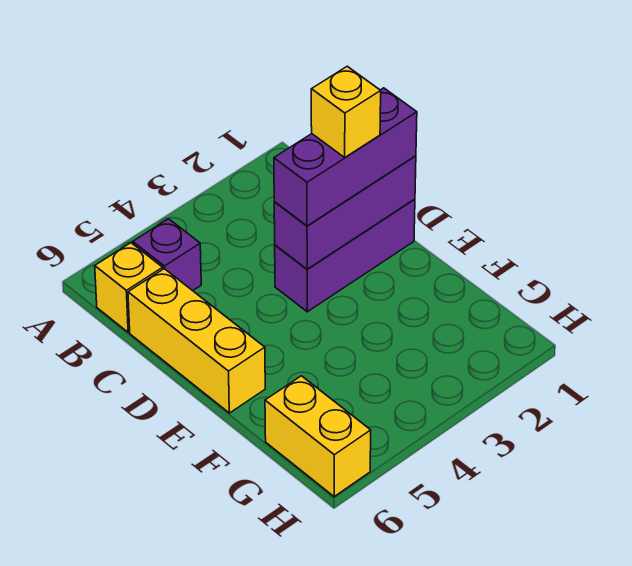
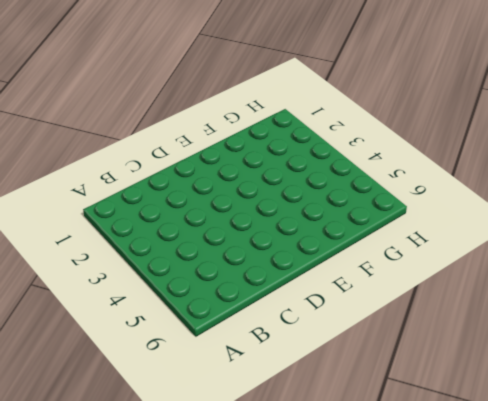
none -> purple brick B5 level 1
none -> yellow brick B6 level 1

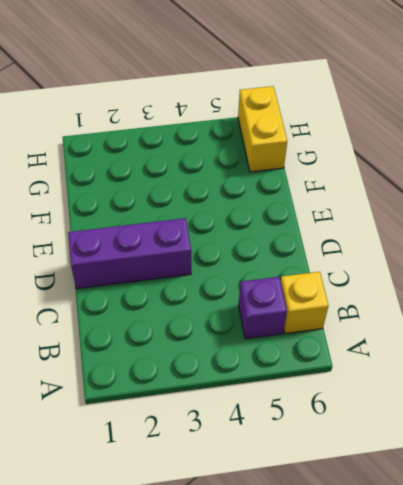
none -> yellow brick C6:E6 level 1
none -> purple brick D1:D3 level 2

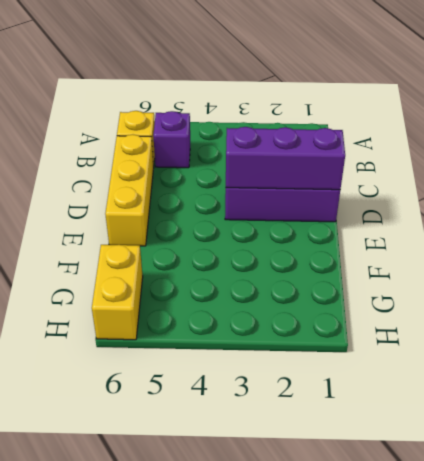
none -> purple brick D1:D3 level 3
none -> yellow brick D2 level 4

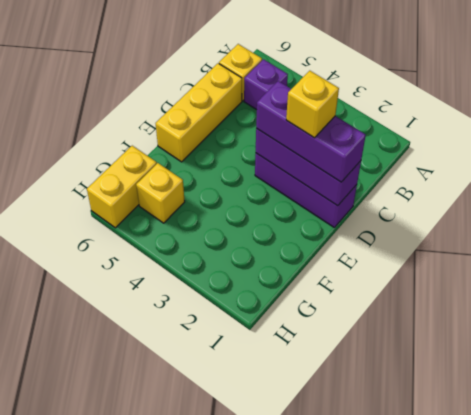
yellow brick G5 level 1 -> none

